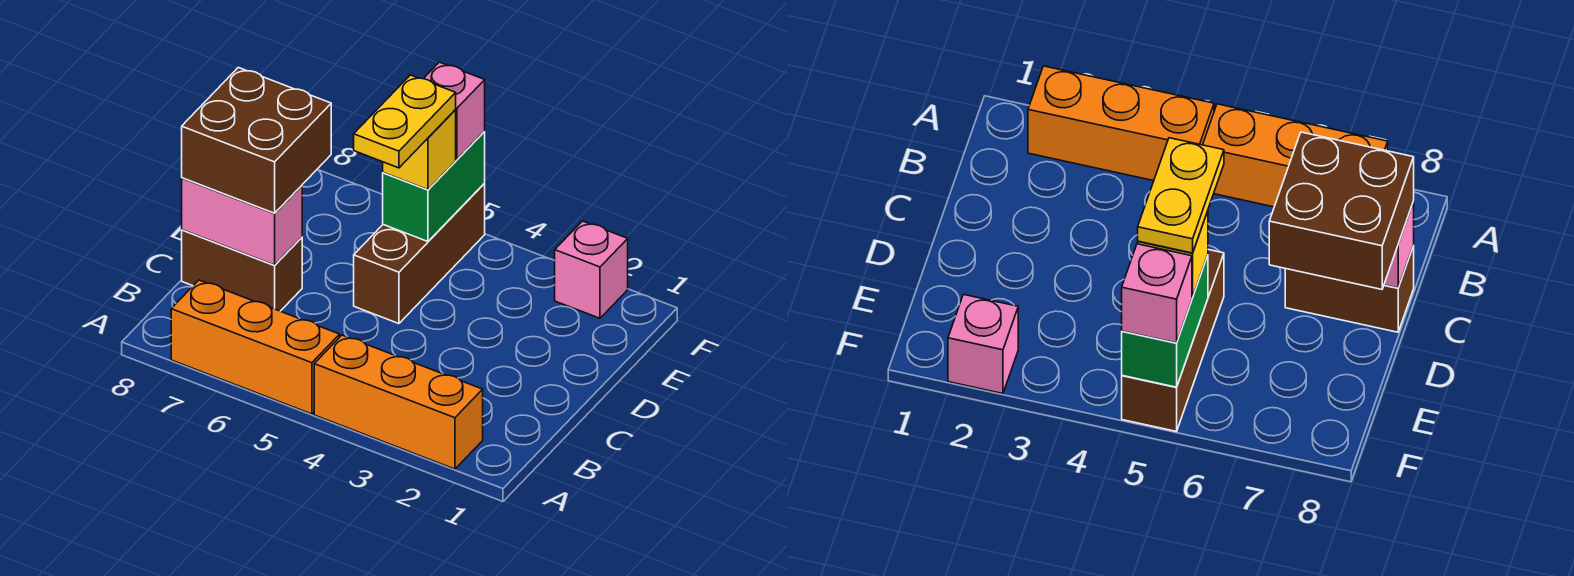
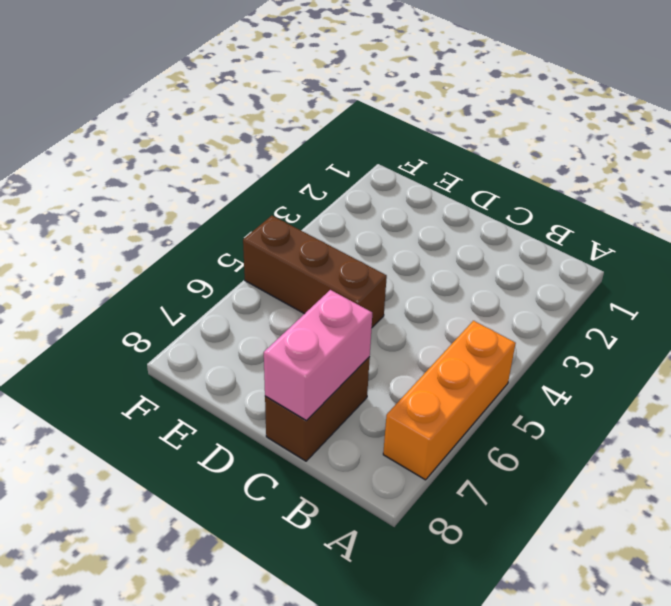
none -> orange brick A2:A4 level 1
none -> pink brick F2 level 1

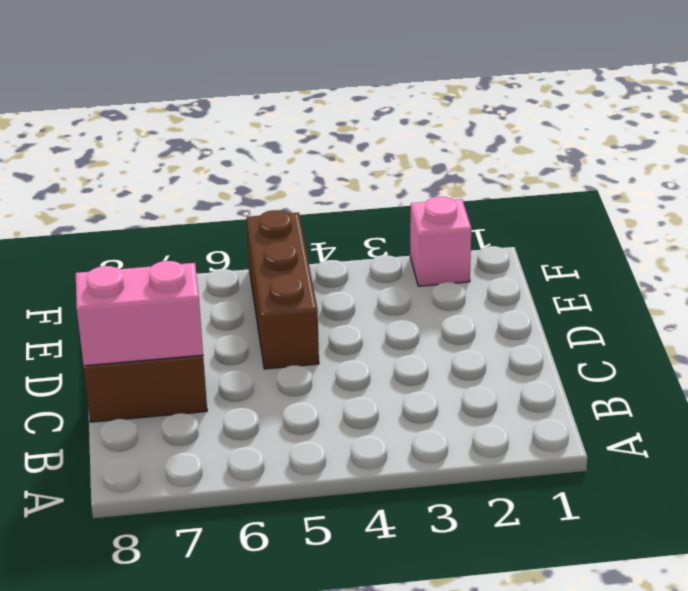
none -> orange brick A2:A4 level 1
none -> orange brick A5:A7 level 1

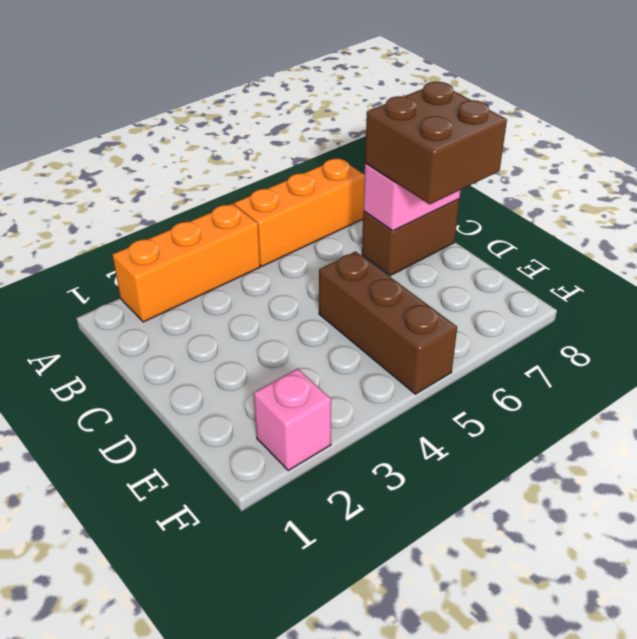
none -> green brick E5:F5 level 2
none -> yellow brick E5 level 3

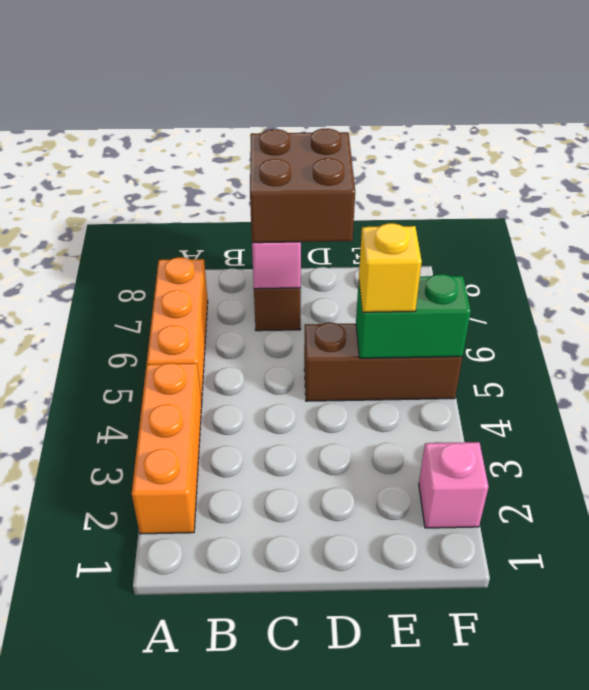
none -> pink brick F5 level 3
none -> yellow plate D5:E5 level 4

